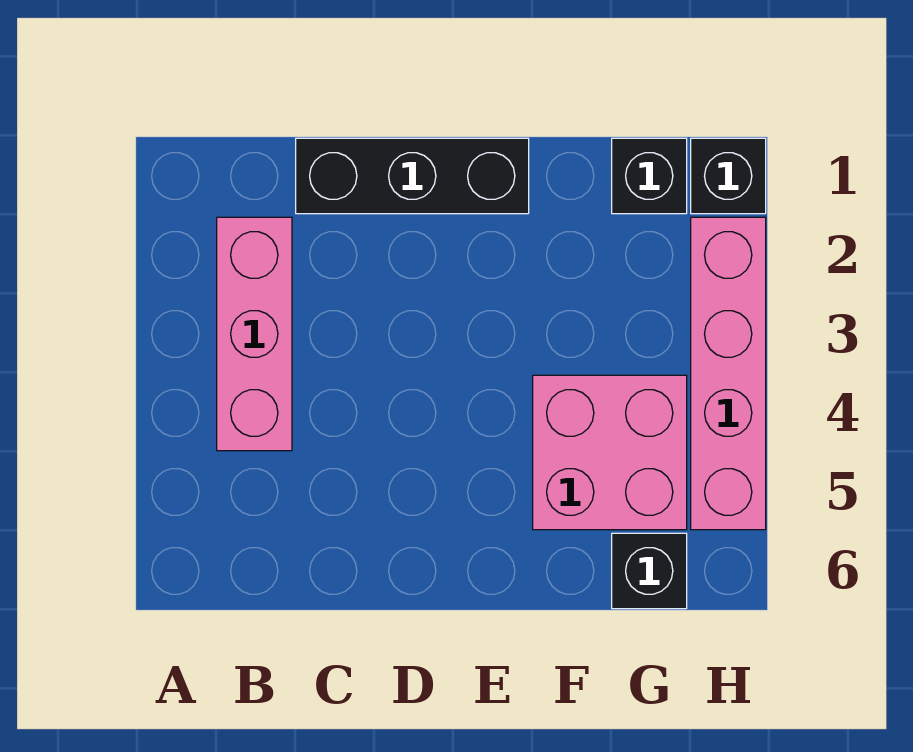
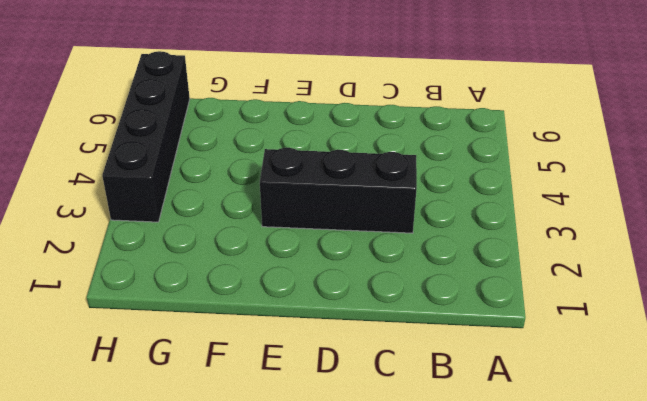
black brick C3:E3 level 1 -> black brick C1:E1 level 1
black brick H3:H6 level 1 -> pink brick H2:H5 level 1
none -> pink brick B2:B4 level 1
none -> pink brick F4:G5 level 1

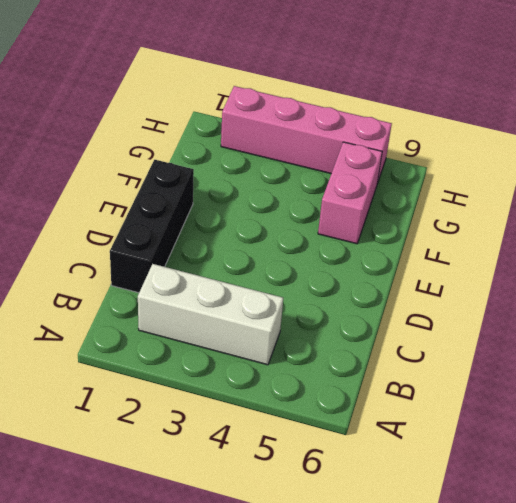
white brick B2:B4 level 1 -> pink brick B2:B4 level 1
pink brick F5:G5 level 1 -> pink brick F4:G5 level 1
none -> black brick G1 level 1
none -> black brick G6 level 1

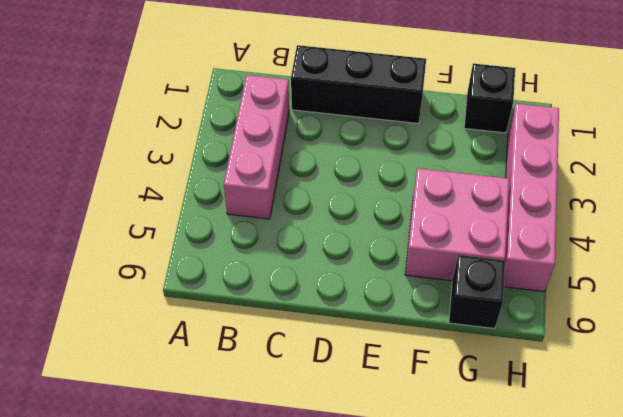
none -> black brick H1 level 1

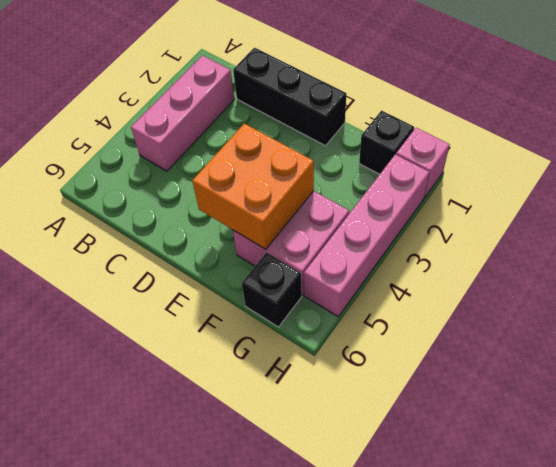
orange brick E4:F5 level 2 -> none
pink brick H1 level 1 -> black brick H1 level 1

